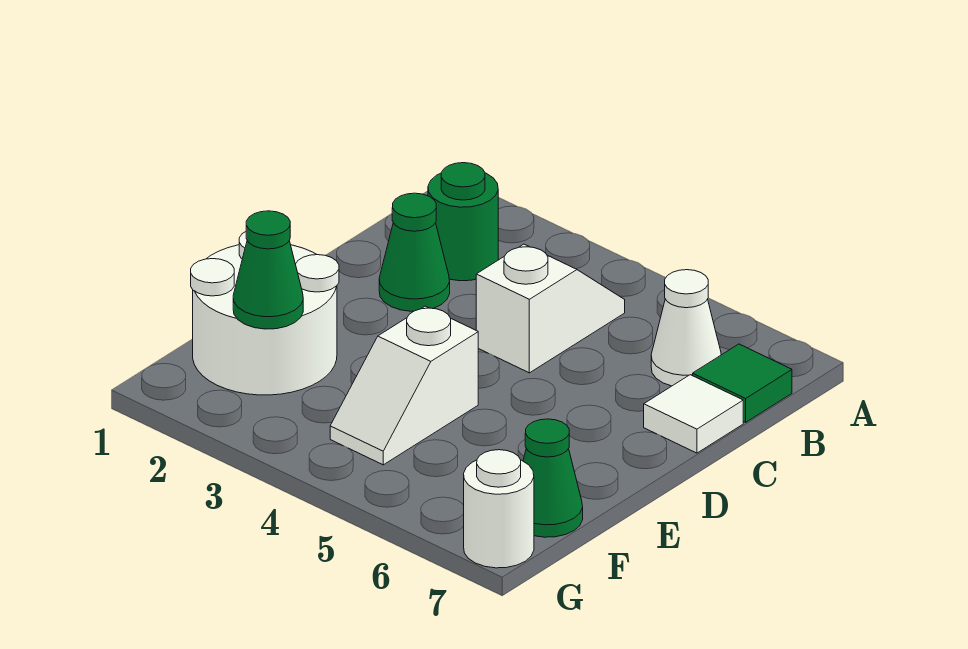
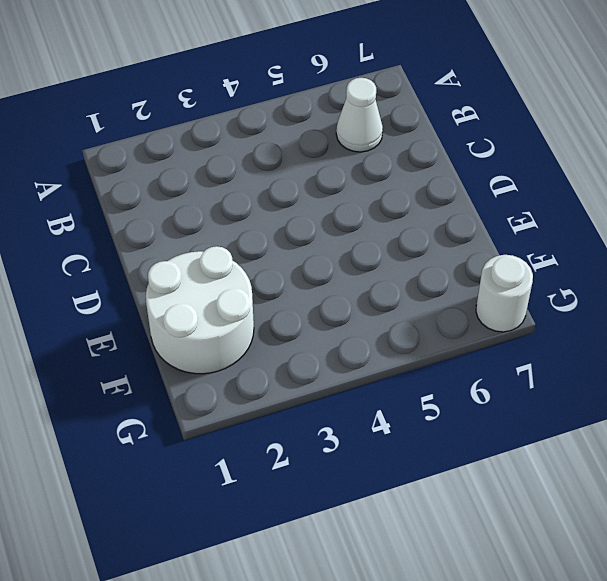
none -> green round brick B2 level 1
none -> white slope B4:C4 level 1 top C

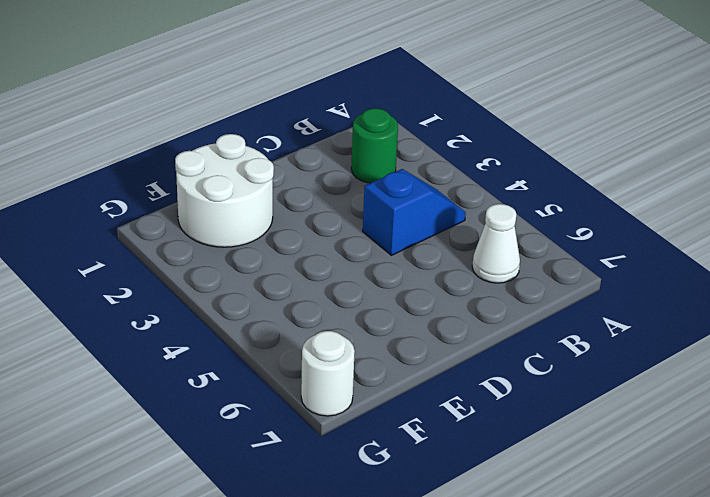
blue slope B4:C4 level 1 top C -> white slope B4:C4 level 1 top C
none -> green tile B7 level 1
none -> green cone C2 level 1

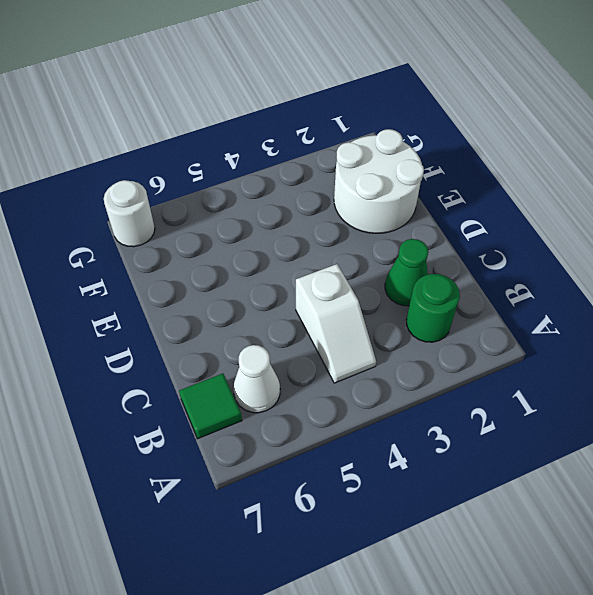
none -> white tile C7 level 1
none -> white slope E4:F4 level 1 top E

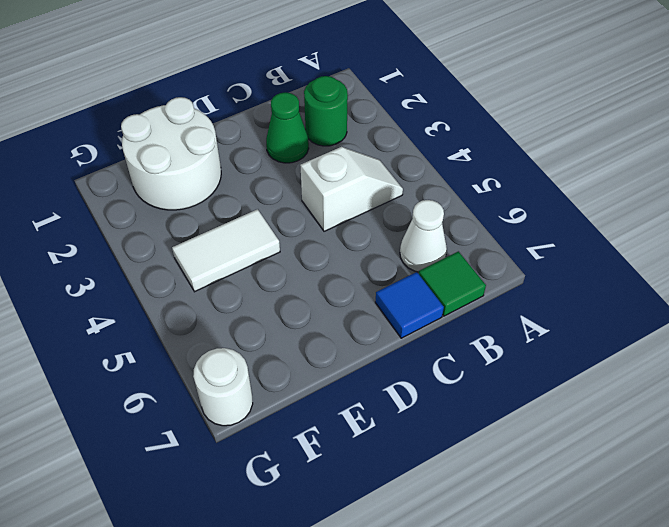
blue tile C7 level 1 -> white tile C7 level 1
white tile E4:F4 level 1 -> white slope E4:F4 level 1 top E
none -> green cone F7 level 1
none -> green cone F2 level 2

